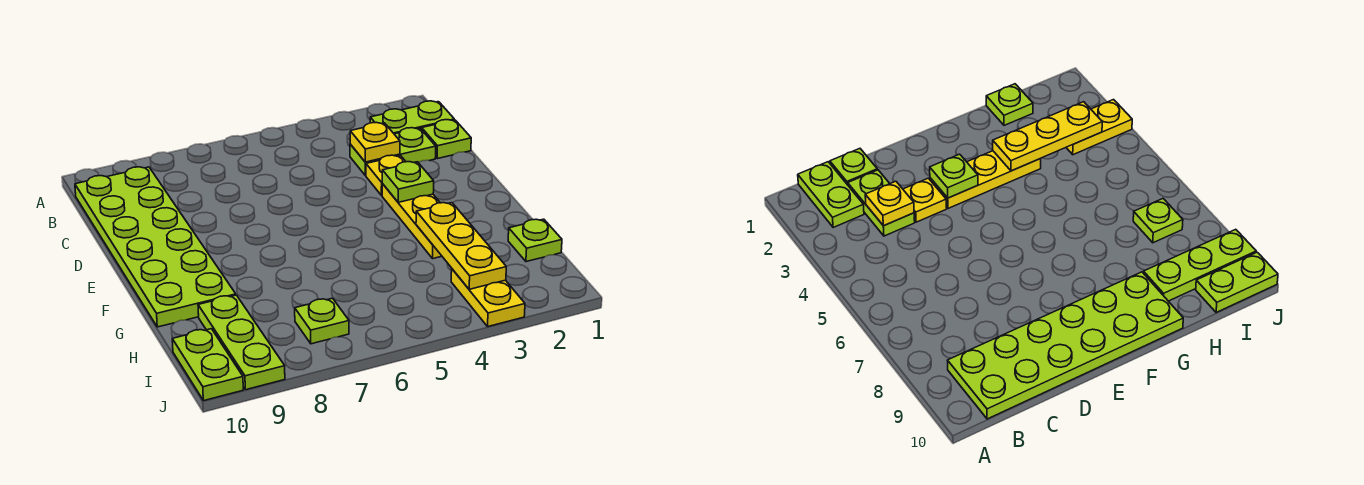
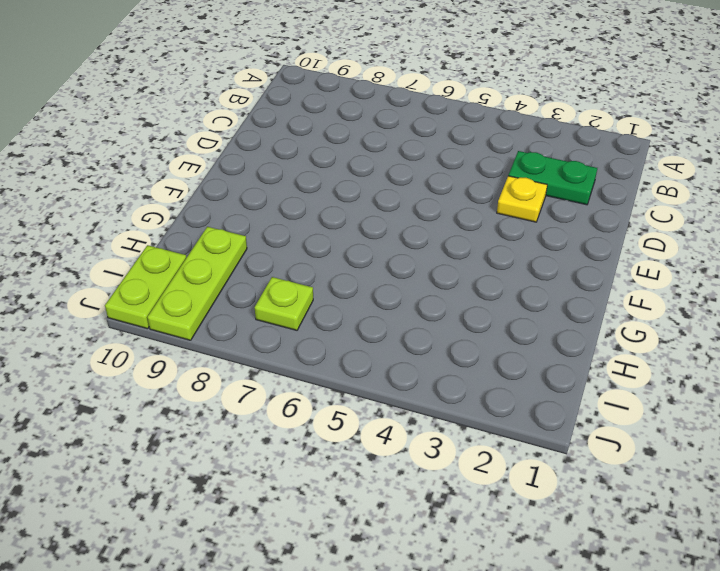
green plate C2:C3 level 1 -> lime plate C2:C3 level 1
none -> lime plate B1:B2 level 1
none -> lime plate B9:G10 level 1
none -> lime plate C1 level 1

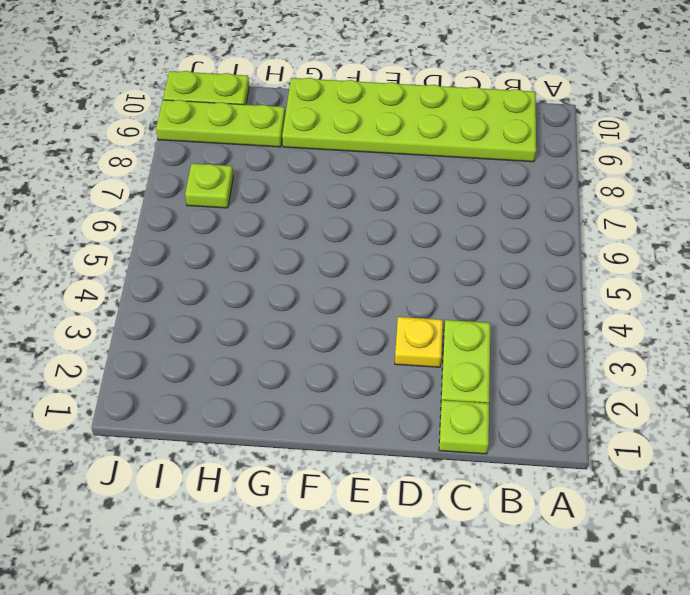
none -> lime plate B1:B2 level 1
none -> yellow plate E3:G3 level 1
none -> lime plate H1 level 1

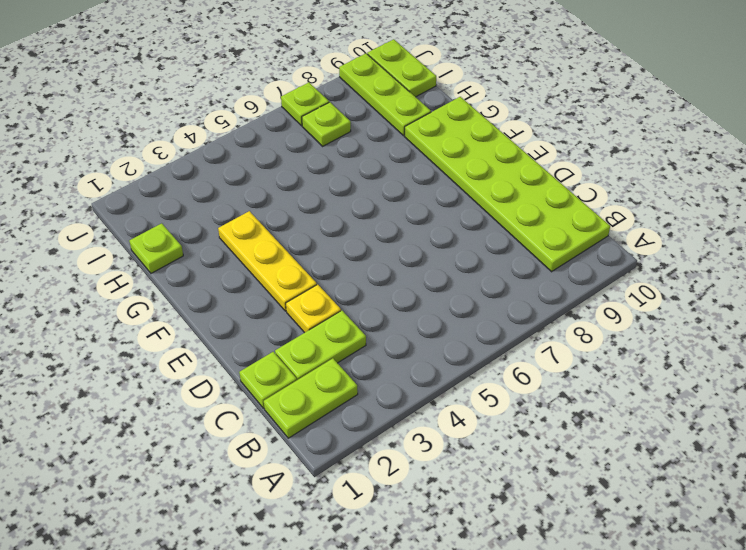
lime plate J7 level 1 -> lime plate E3 level 2
none -> yellow plate I3:J3 level 1
none -> yellow plate C3 level 2
none -> yellow plate G3:I3 level 2

